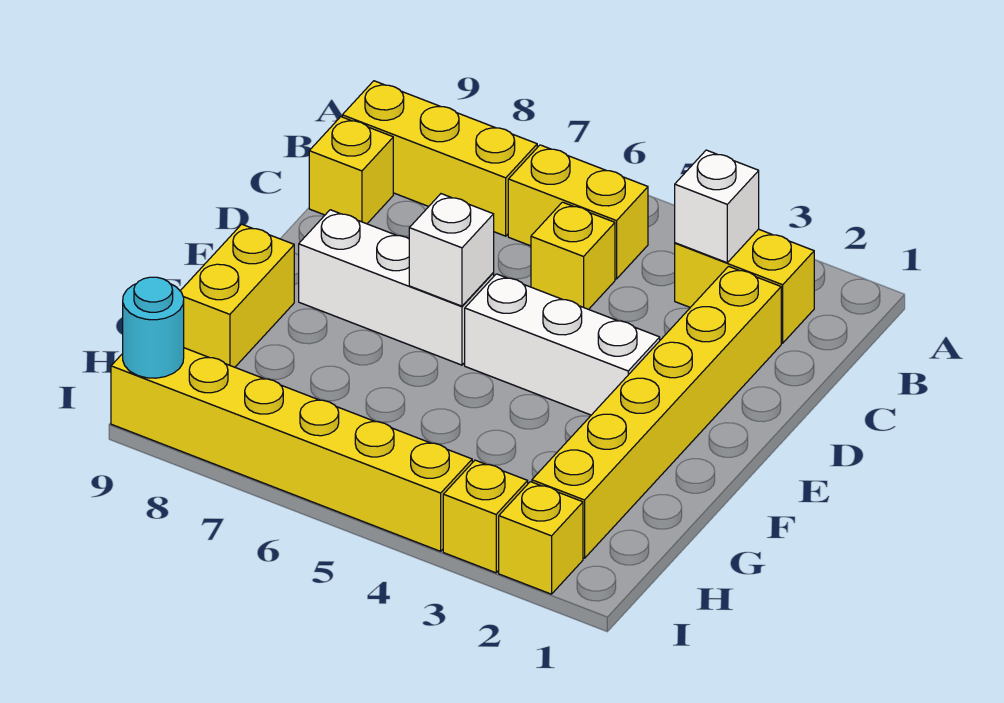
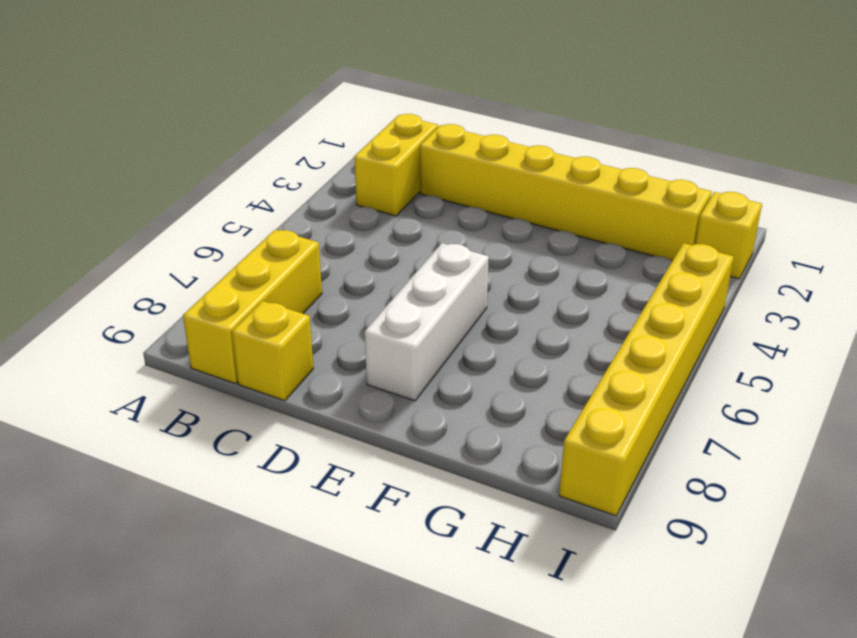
none -> yellow brick B5:B6 level 1
none -> yellow brick C5 level 1
none -> white brick E3:E5 level 1

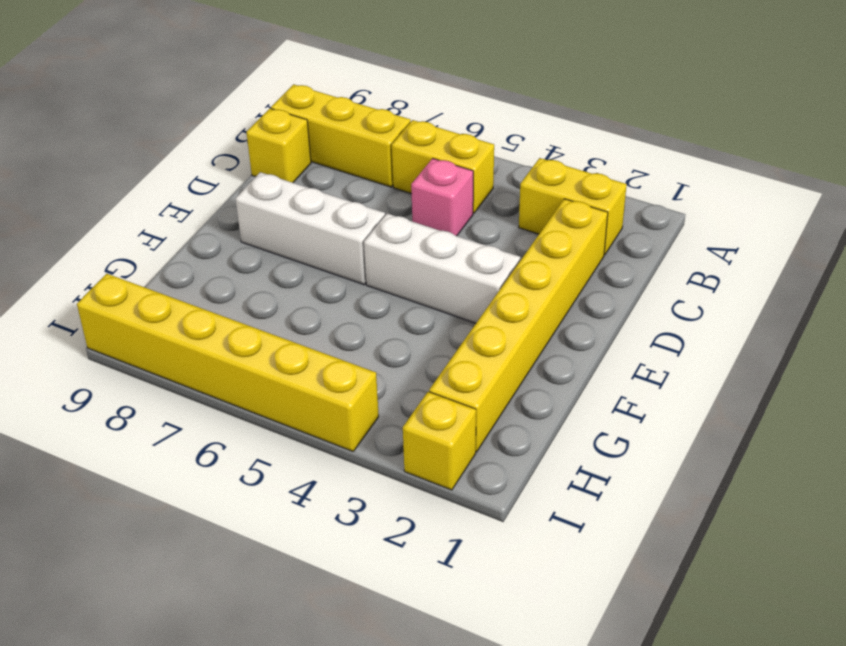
pink brick C5 level 1 -> yellow brick C5 level 1
none -> yellow brick F9:G9 level 1
none -> yellow brick I3 level 1
none -> white brick B3 level 2

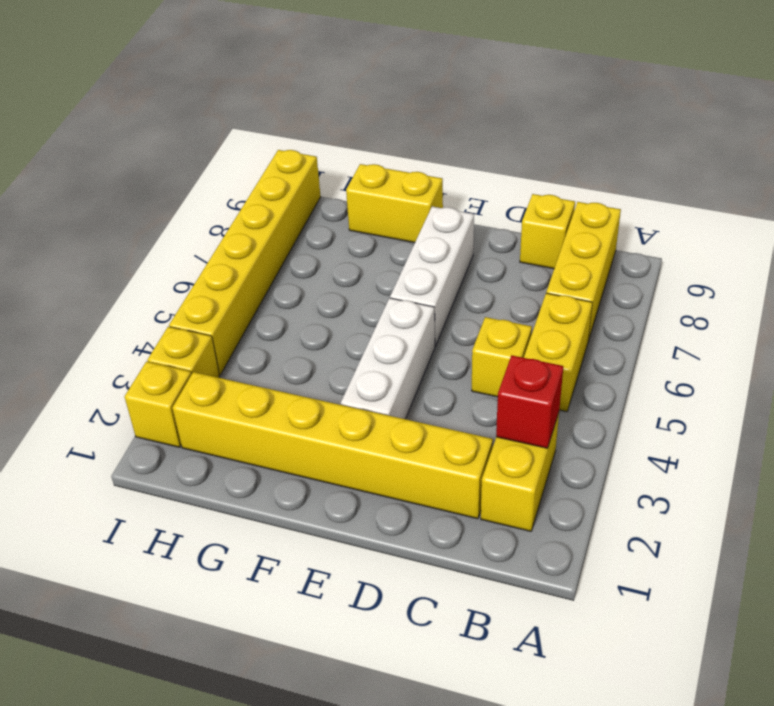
red brick B3 level 2 -> white brick B3 level 2
none -> white brick E6 level 2
none -> cyan round brick I9 level 2

